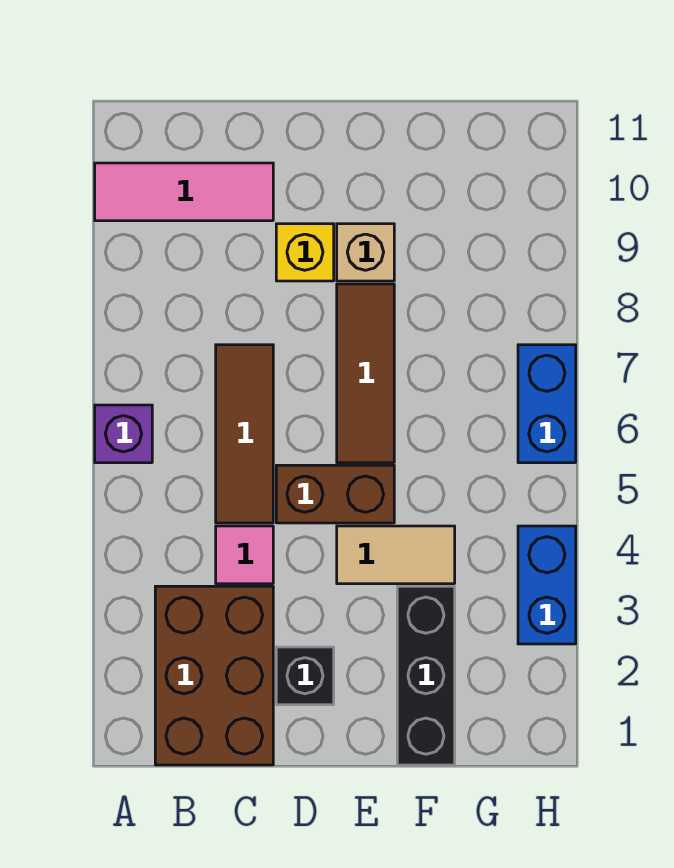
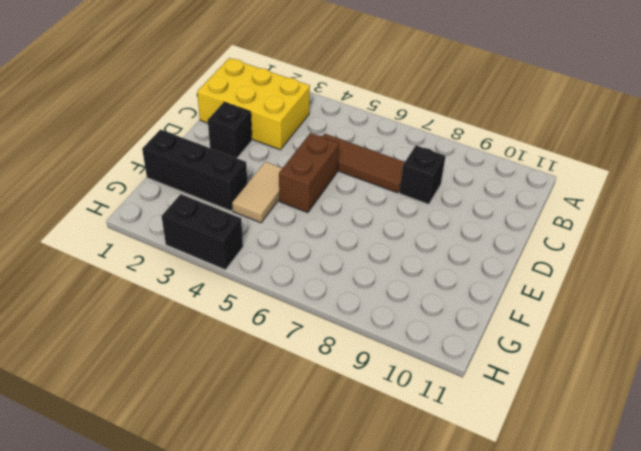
yellow brick B1:C3 level 1 -> brown brick B1:C3 level 1
black brick C8 level 1 -> none
black brick H3:H4 level 1 -> blue brick H3:H4 level 1
none -> purple brick A6 level 1
none -> pink tile A10:C10 level 1
none -> pink tile C4 level 1

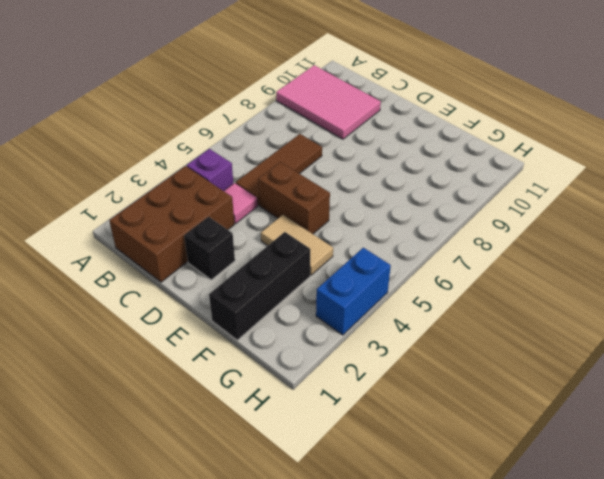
pink tile A9:C10 level 1 -> pink tile A10:C10 level 1
purple brick B4 level 1 -> purple brick A6 level 1
none -> yellow brick D9 level 1
none -> brown tile E6:E8 level 1
none -> tan brick E9 level 1

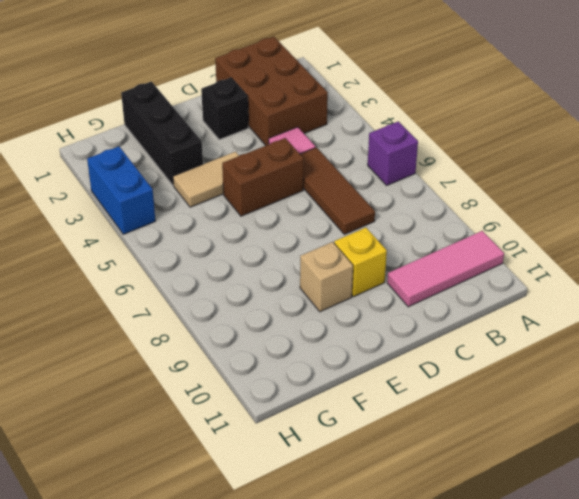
none -> brown tile E6:E8 level 1
none -> blue brick H6:H7 level 1

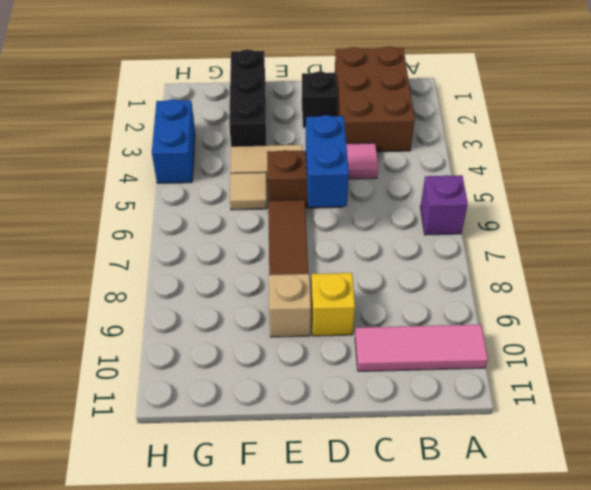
blue brick D5:D6 level 2 -> blue brick H6:H7 level 1
tan tile F5 level 1 -> none
none -> brown tile C5:C7 level 1

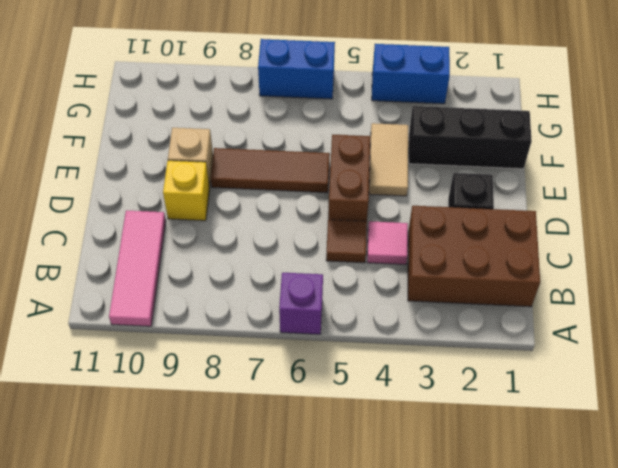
brown tile C5 level 1 -> brown tile C5:C7 level 1

